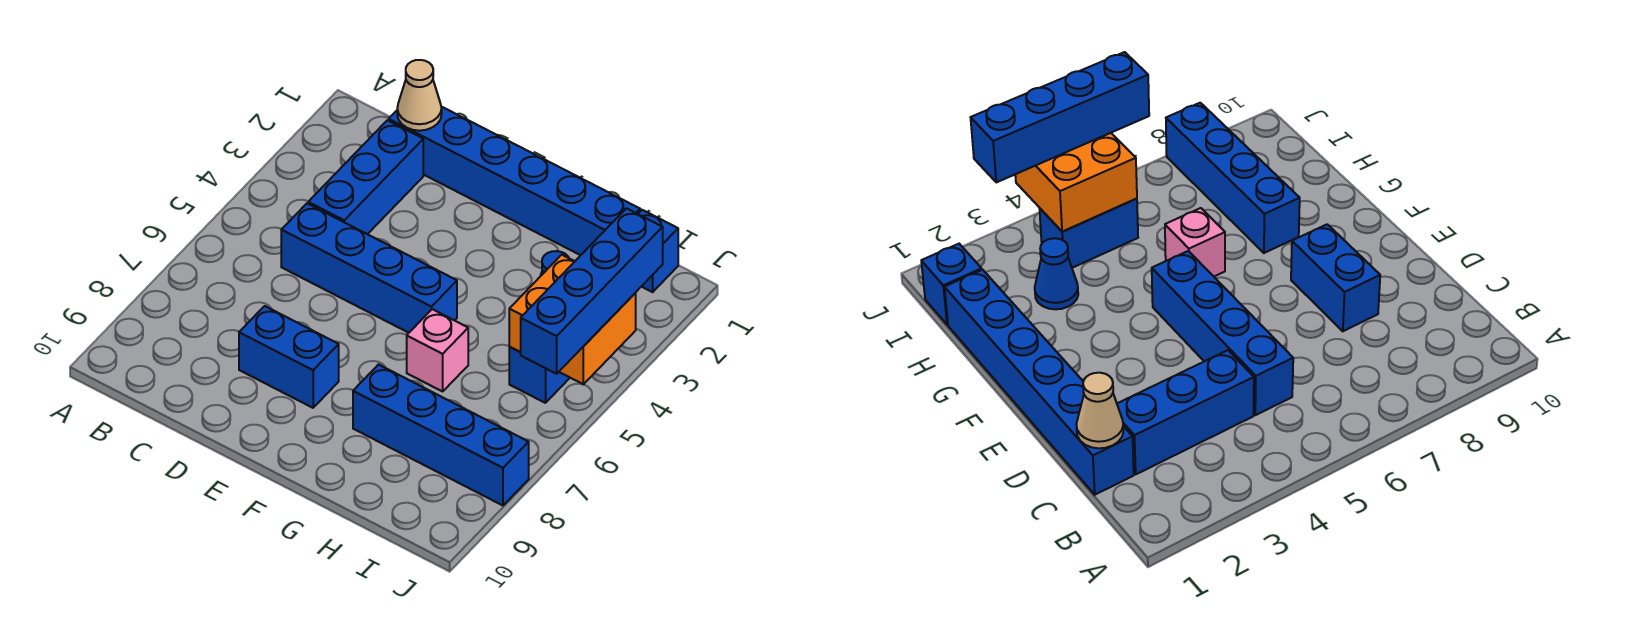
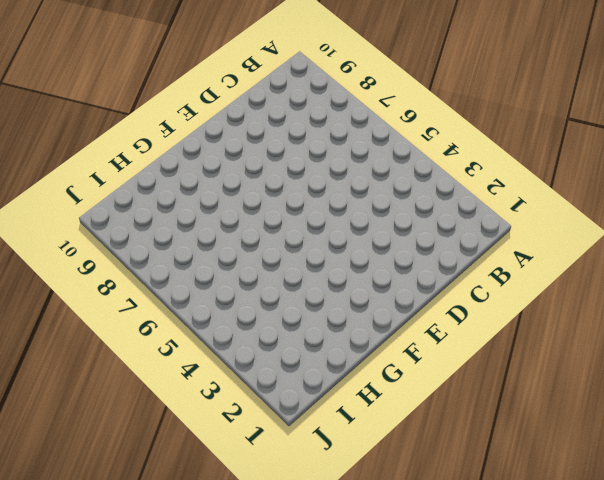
none -> blue brick C1:H1 level 1
none -> blue brick C2:C4 level 1
none -> blue brick C5:F5 level 1

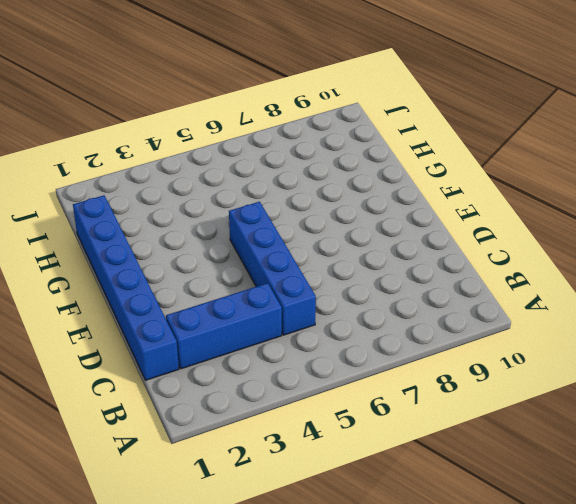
none -> blue brick D8:E8 level 1
none -> pink brick G6 level 1
none -> blue brick G8:J8 level 1

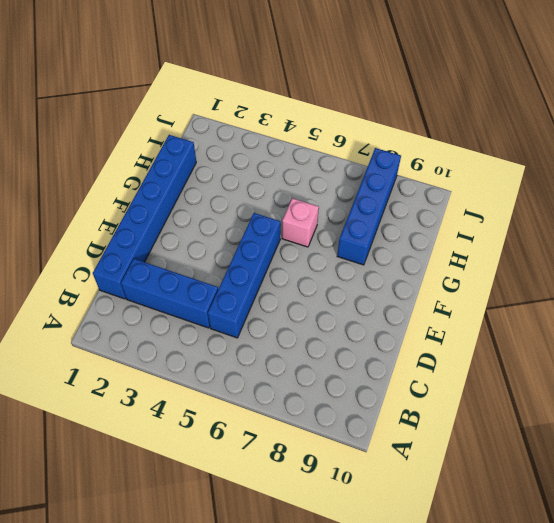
none -> blue brick D8:E8 level 1
none -> blue cone H3 level 1
none -> blue brick I1 level 1

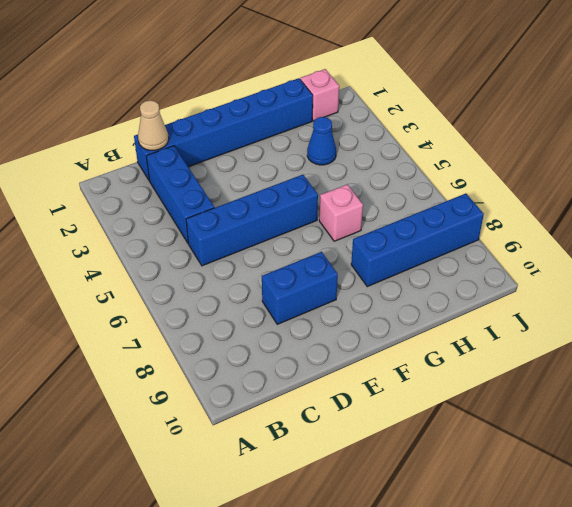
pink brick I1 level 1 -> blue brick I1 level 1
none -> blue brick I4:I5 level 1
none -> orange brick I4:J5 level 2
none -> blue brick J3:J6 level 3

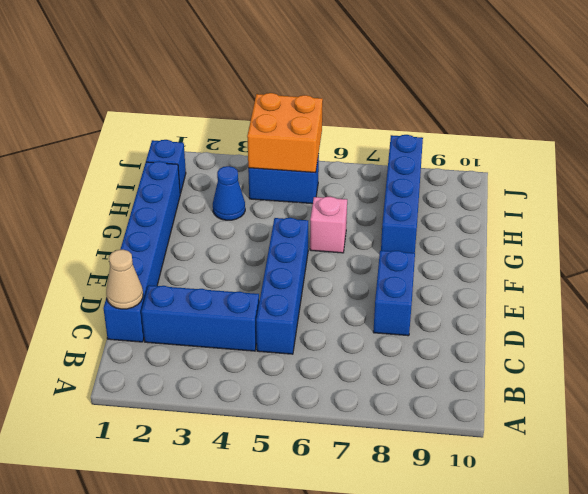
none -> blue brick J3:J6 level 3

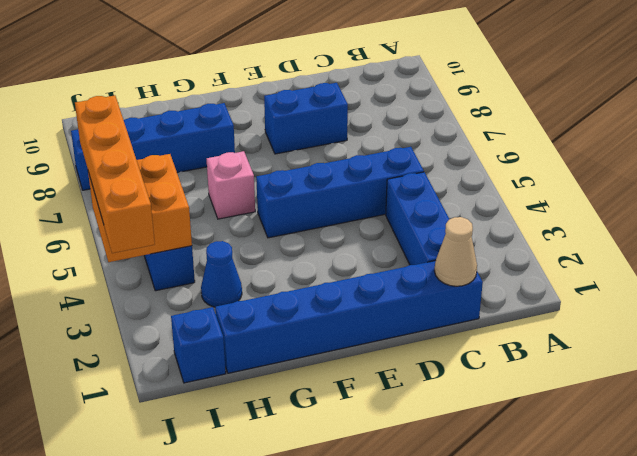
orange brick J3:J6 level 3 -> blue brick J3:J6 level 3

